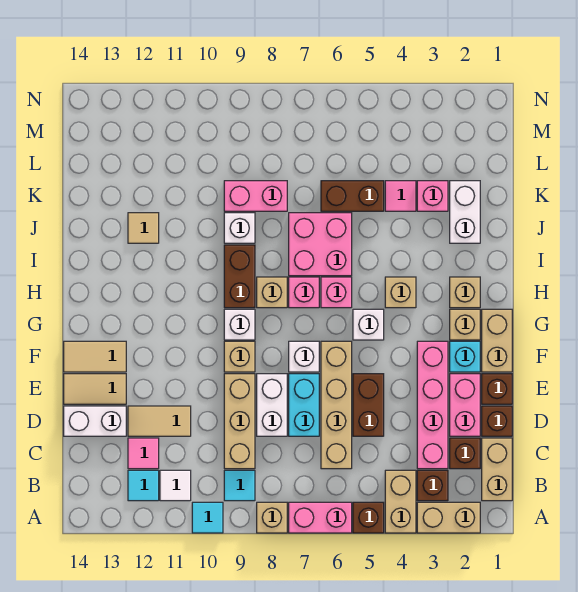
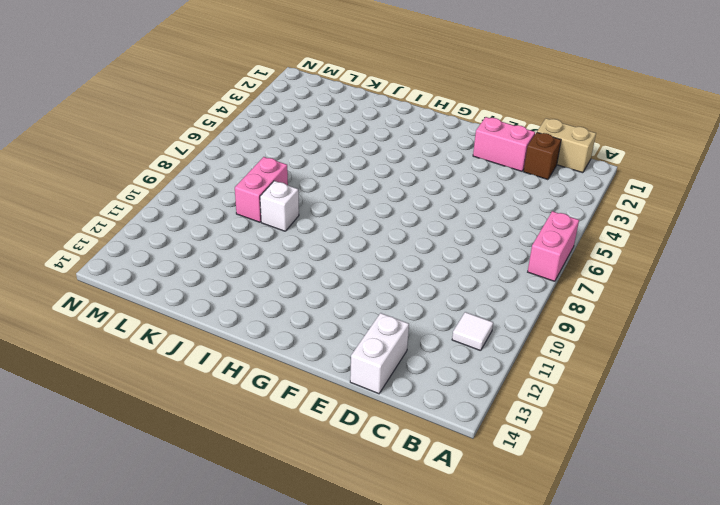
none -> tan brick A2:A3 level 1
none -> tan brick A4:B4 level 1
none -> brown brick A5 level 1
none -> tan brick A8 level 1

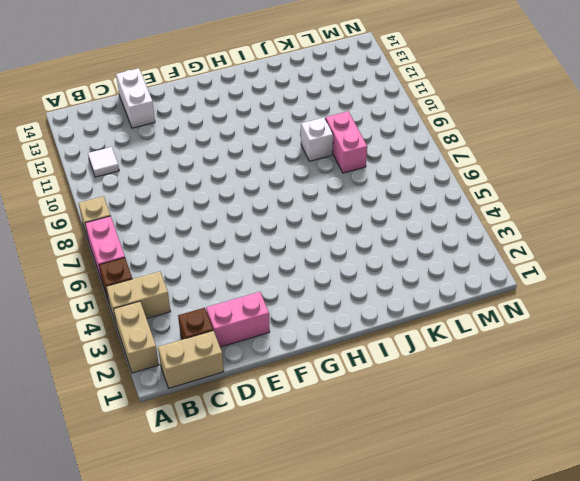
none -> cyan tile A10 level 1
none -> brown brick B3 level 1
none -> cyan tile B9 level 1
none -> cyan tile B12 level 1

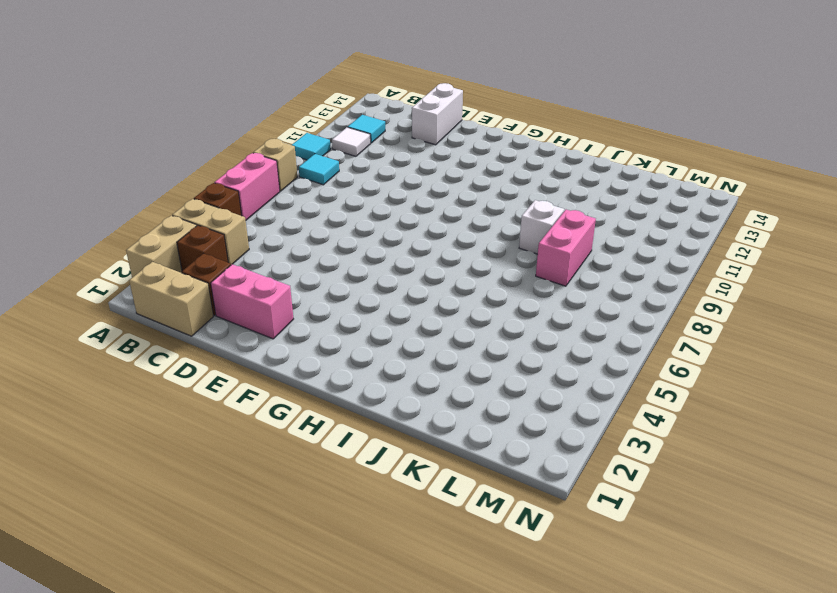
none -> pink brick C3:F3 level 1
none -> tan brick C6:F6 level 1
none -> tan brick C9:E9 level 1
none -> pink tile C12 level 1

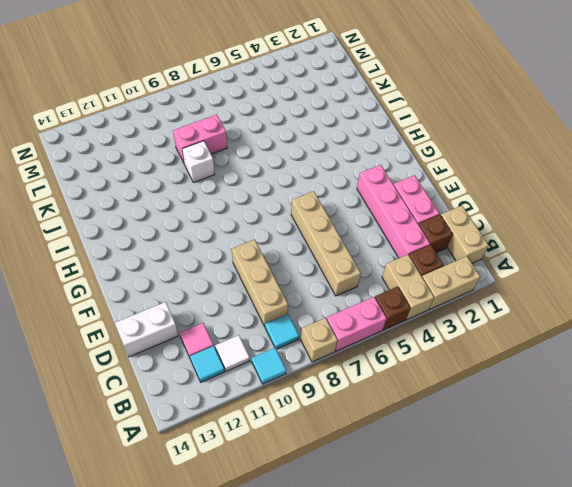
none -> brown brick D1 level 1
none -> brown brick D5:E5 level 1
none -> cyan brick D7:E7 level 1
none -> white brick D8:E8 level 1

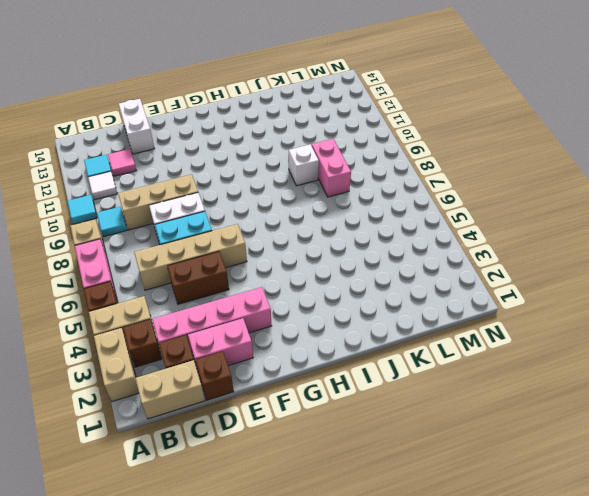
none -> tan tile D11:D12 level 1
none -> brown brick E1 level 1
none -> tan tile E13:E14 level 1
none -> tan brick F1:G1 level 1

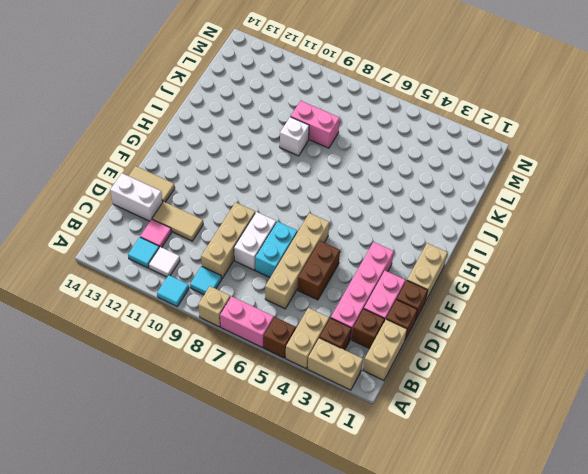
none -> cyan brick F2 level 1
none -> white brick F7 level 1
none -> tan brick F9 level 1
none -> tan tile F13:F14 level 1

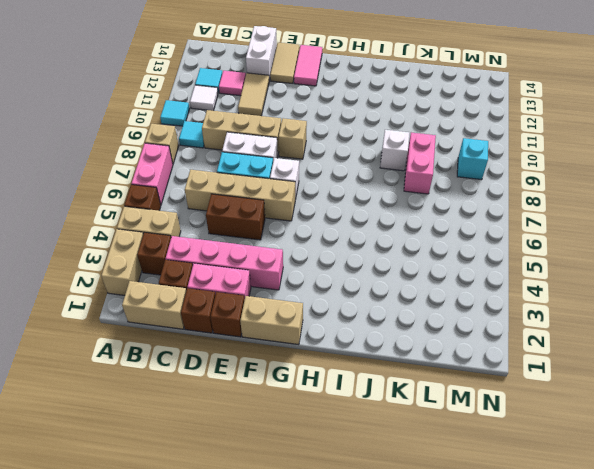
pink tile F13:F14 level 1 -> tan tile F13:F14 level 1
cyan brick M9 level 1 -> cyan brick F2 level 1
none -> tan brick G2 level 1
none -> white brick G5 level 1
none -> white brick G9 level 1
none -> tan brick H2 level 1

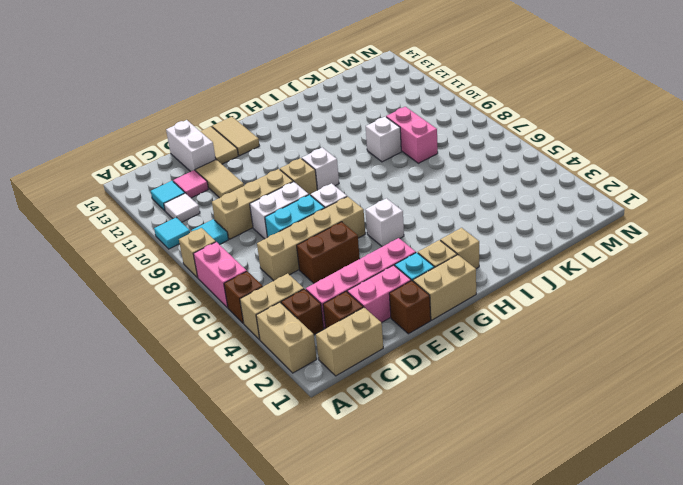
none -> brown brick D1 level 1
none -> tan brick H4 level 1
none -> pink brick H6 level 1
none -> pink brick H7 level 1

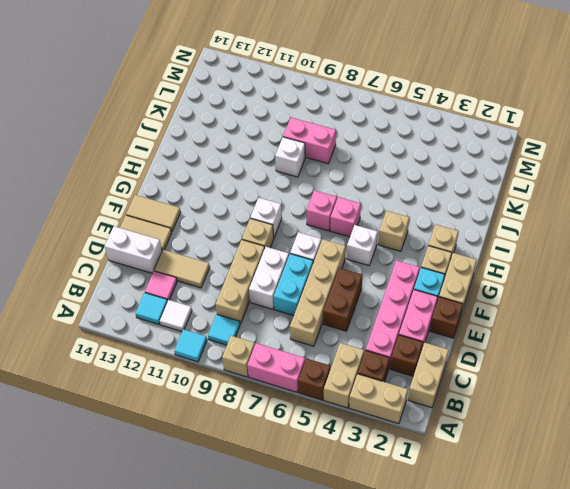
none -> brown brick D1 level 1
none -> tan brick H8 level 1
none -> brown brick H9:I9 level 1
none -> pink brick I6:J7 level 1

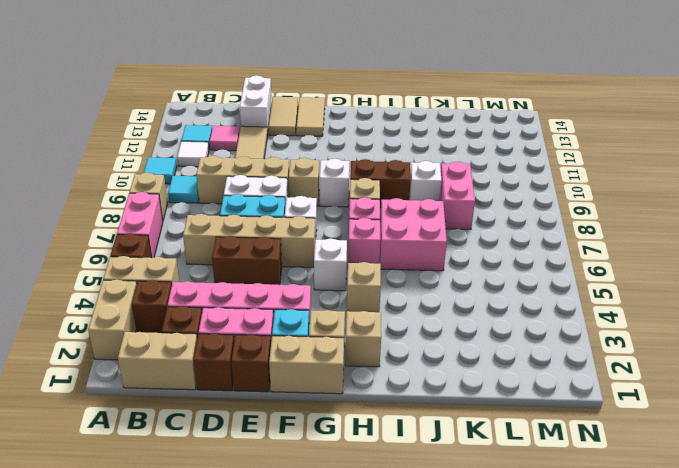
none -> white brick J2:K2 level 1
none -> tan tile J12 level 1
none -> pink brick K3 level 1
none -> pink tile K4 level 1

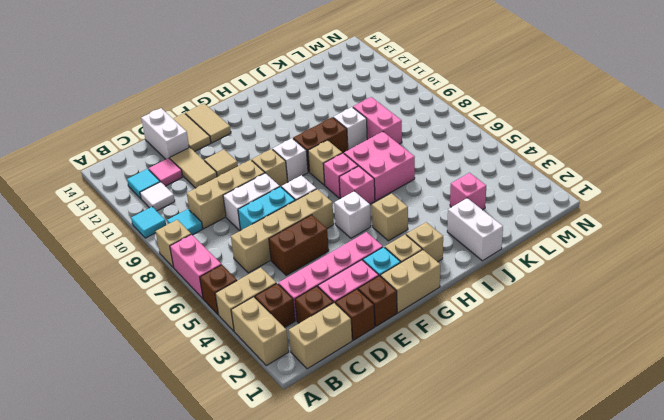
tan tile E11 level 1 -> tan tile J12 level 1
white brick J1:J2 level 1 -> white brick J2:K2 level 1
none -> pink tile K4 level 1
none -> brown brick K5:K6 level 1

